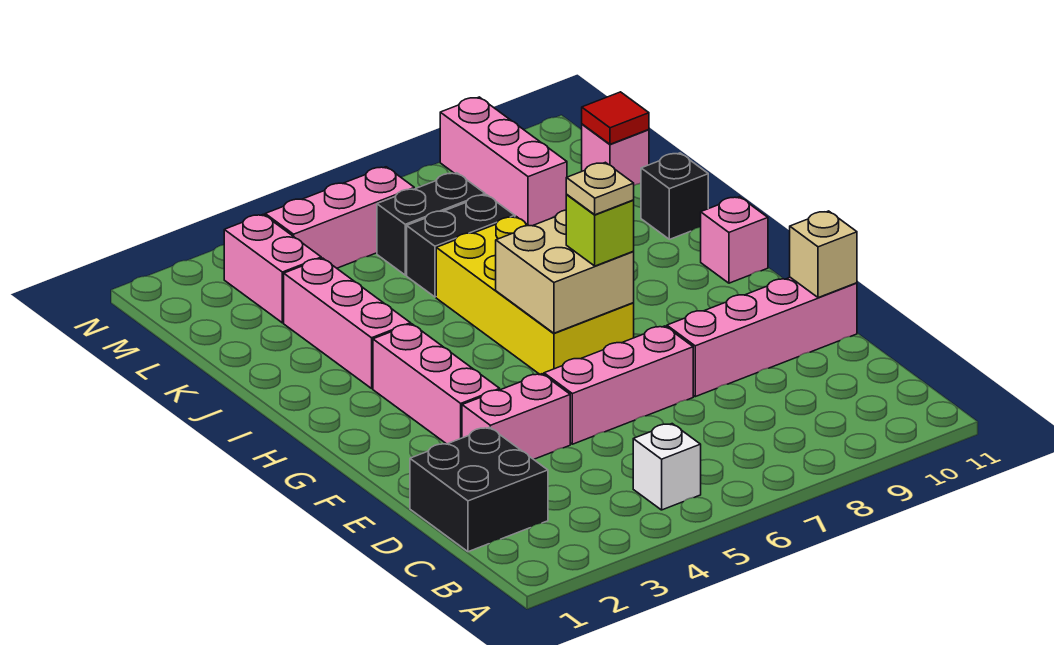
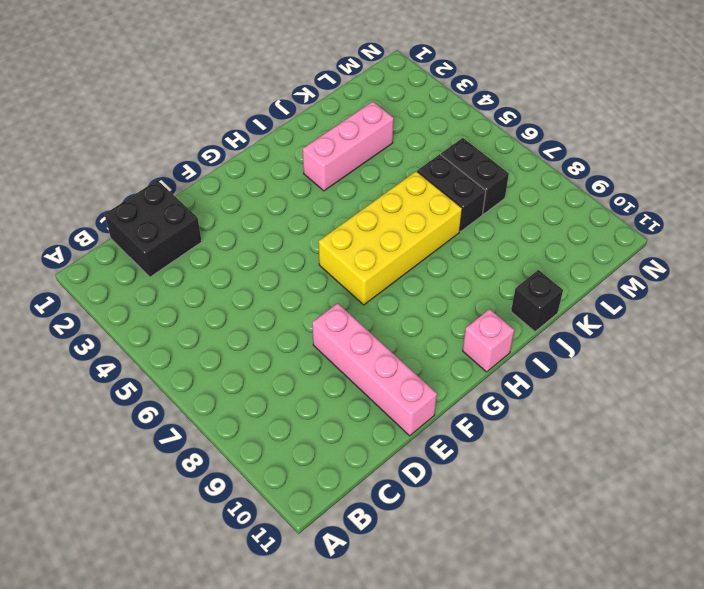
none -> white brick B5 level 1
none -> pink brick E3:E4 level 1
none -> pink brick E5:E7 level 1

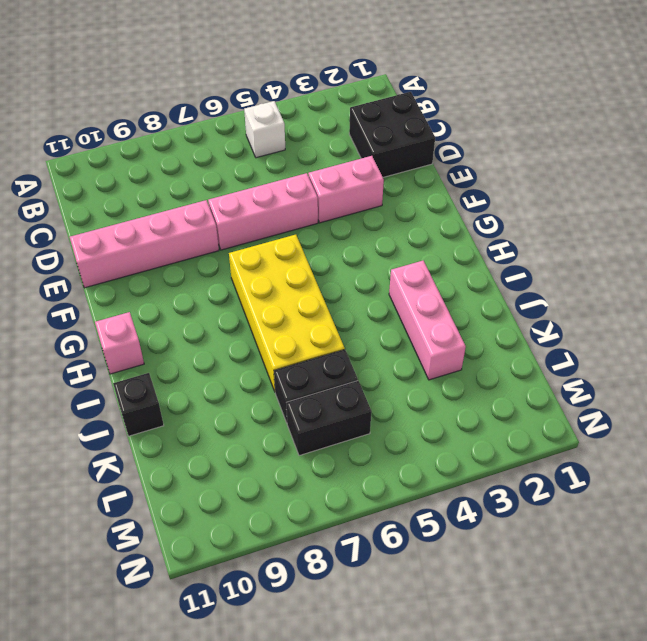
none -> pink brick F3:H3 level 1
none -> pink brick L3:M3 level 1
none -> pink brick L9:N9 level 1

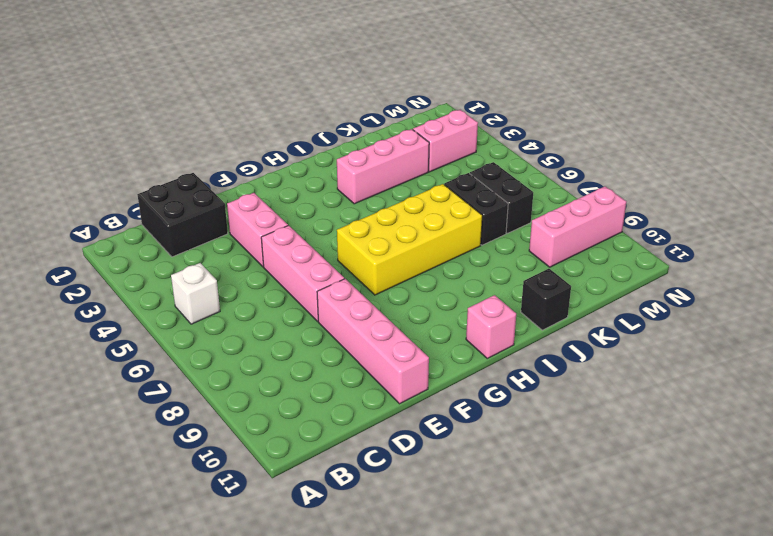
none -> pink brick F3:H3 level 1
none -> pink brick L11 level 1
none -> pink brick M4:M6 level 1

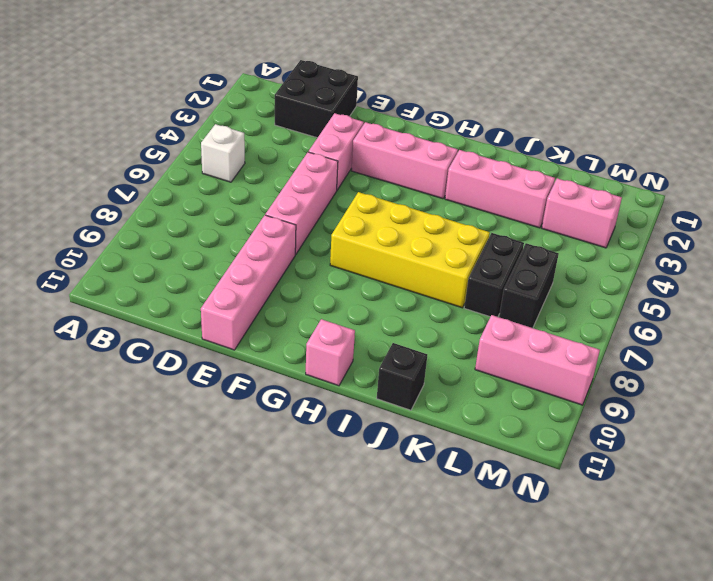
none -> pink brick L11 level 1
none -> pink brick M4:M6 level 1
none -> tan brick E11 level 2

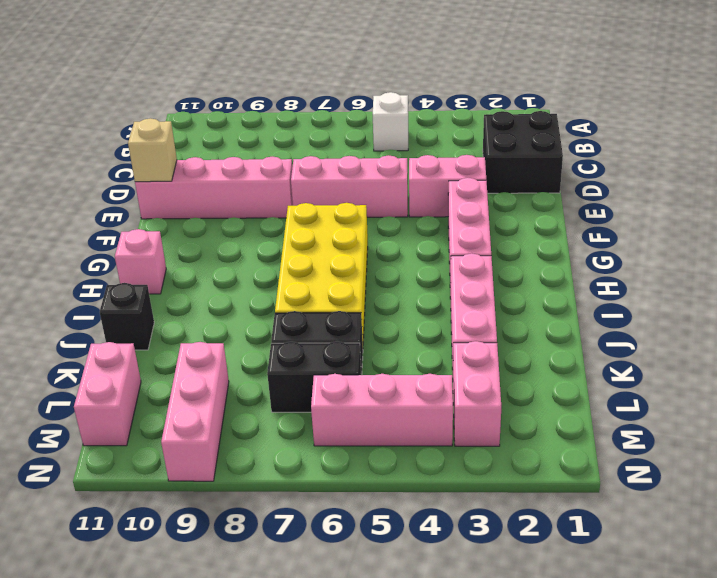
pink brick L11:M11 level 1 -> pink brick L11 level 1
none -> tan brick G6:H7 level 2
none -> red tile L11 level 2
none -> lime brick G7 level 3

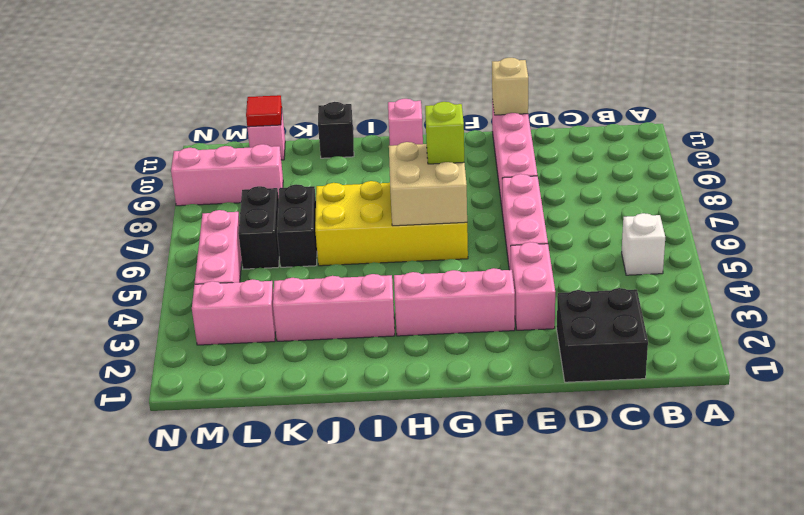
none -> tan plate G7 level 4

